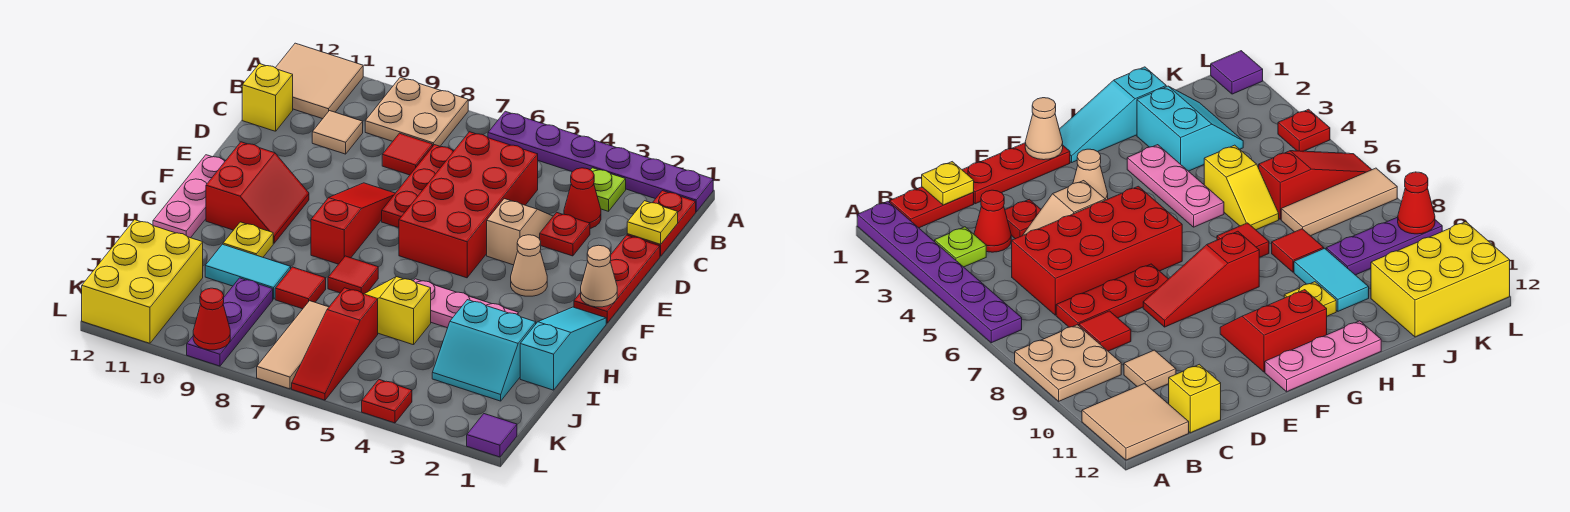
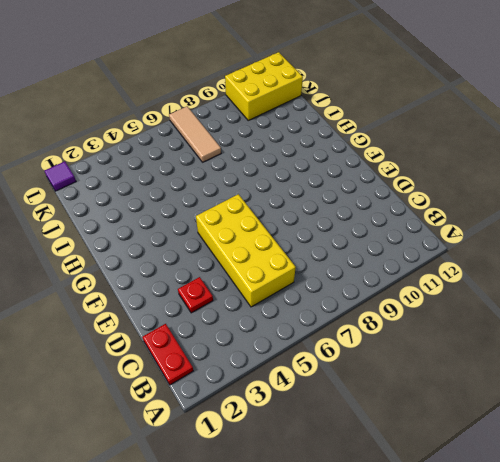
yellow brick C5:F6 level 1 -> red brick C5:F6 level 1
yellow brick K10:L12 level 1 -> yellow brick J11:L12 level 1
none -> purple plate A1:A6 level 1
none -> tan plate A8:B9 level 1
none -> tan tile A11:B12 level 1
none -> lime plate B3 level 1

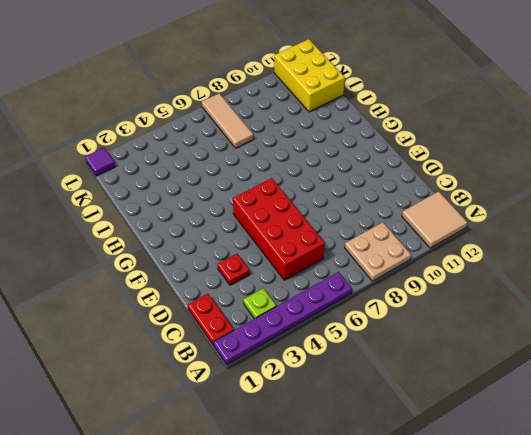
none -> red cone C3 level 1
none -> red plate C7:E7 level 1
none -> red tile C8 level 1
none -> tan tile C10 level 1

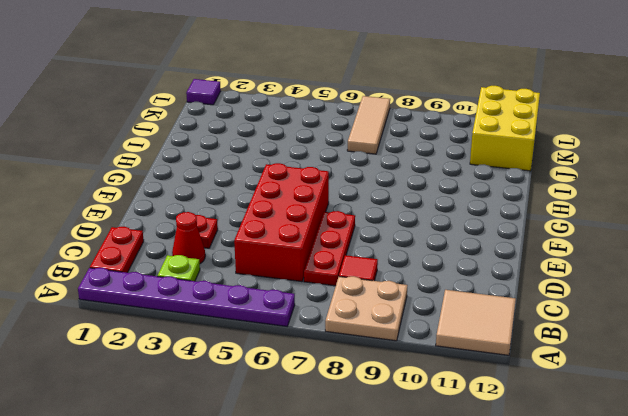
none -> tan tile C10 level 1
none -> yellow brick C12 level 1
none -> red plate D1:F1 level 1
none -> tan slope D4:E4 level 1 top E

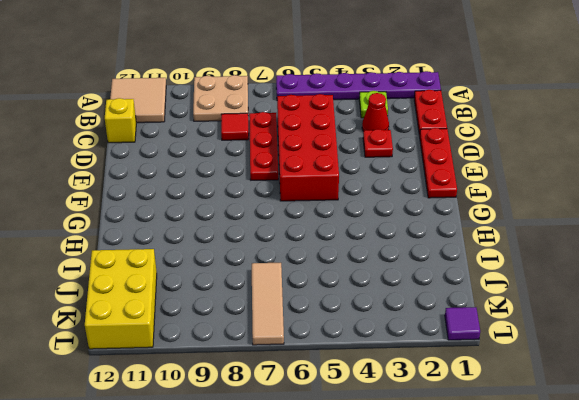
none -> tan tile C10 level 1
none -> tan slope D4:E4 level 1 top E
none -> red slope E8:G8 level 1 top G
none -> tan cone F3 level 1

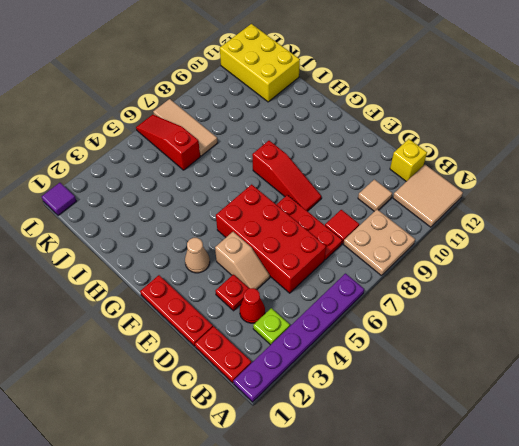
none -> red slope F10:G11 level 1 top 11
none -> pink plate F12:H12 level 1
none -> cyan slope G1:I1 level 1 top I
none -> pink plate H3:H5 level 1

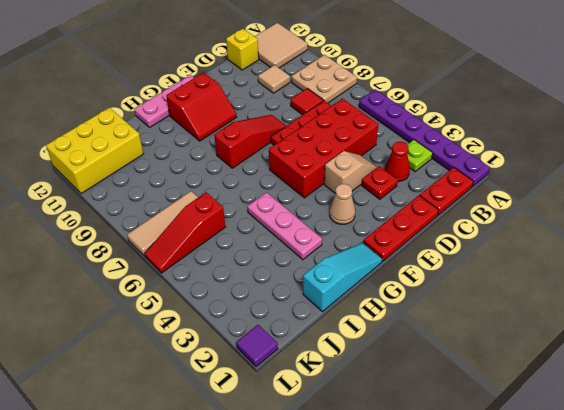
none -> red tile H7 level 1
none -> yellow plate H10 level 1
none -> cyan slope I2:J3 level 1 top I
none -> yellow slope I5:I6 level 1 top 5

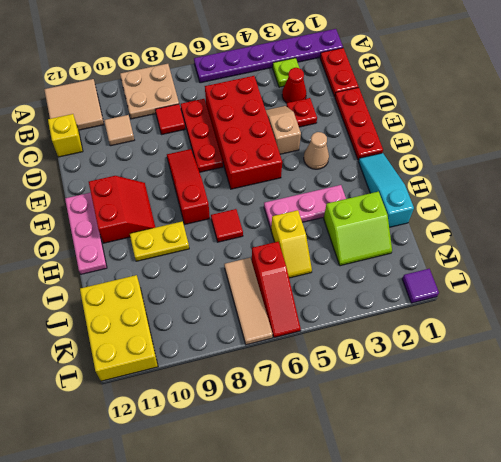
yellow plate H9:H10 level 1 -> yellow plate H10 level 1
lime slope I2:J3 level 1 top I -> cyan slope I2:J3 level 1 top I
yellow slope I5:J5 level 1 top I -> yellow slope I5:I6 level 1 top 5
none -> red tile I8 level 1
none -> cyan tile I9:I10 level 1
none -> purple plate J9:L9 level 1
none -> red plate L4 level 1

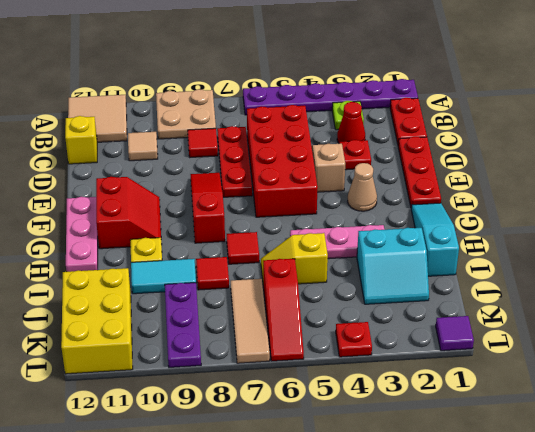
none -> yellow plate C1 level 2
none -> tan cone F1 level 2
none -> red cone L9 level 2

